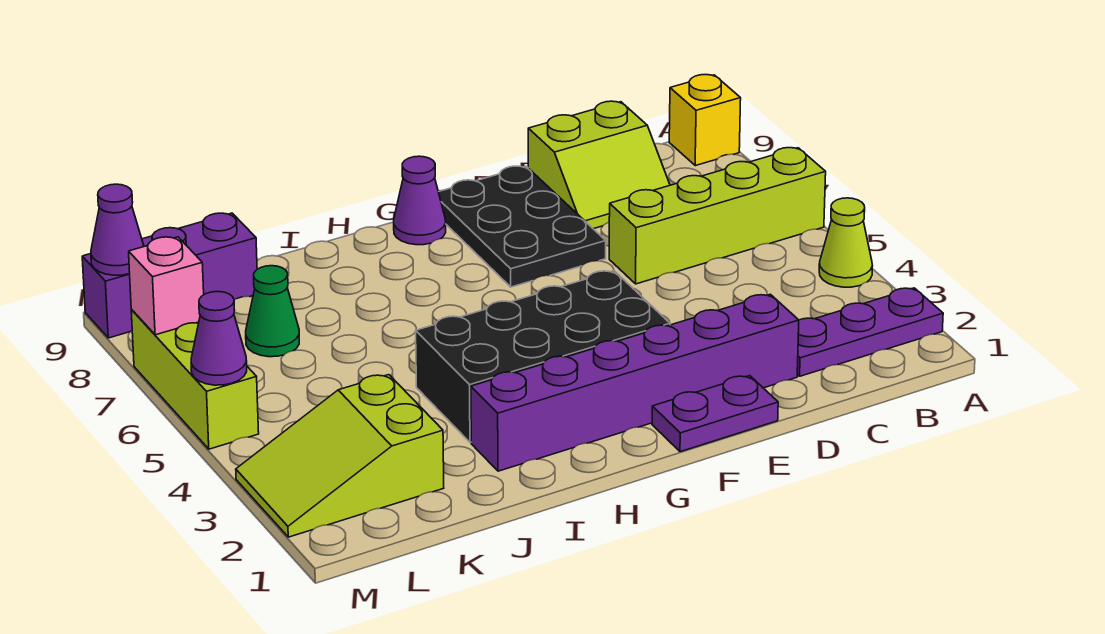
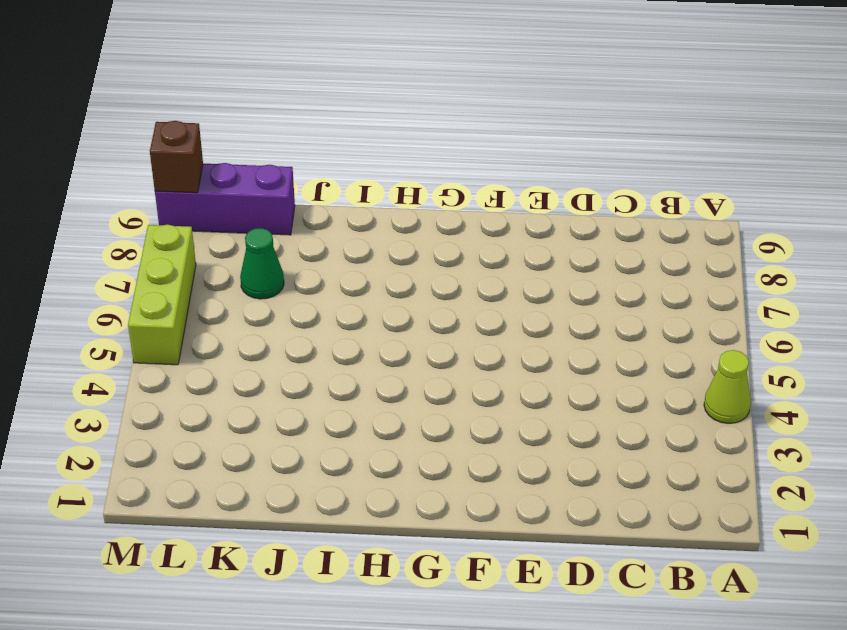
brown brick M9 level 2 -> purple cone M9 level 2
none -> purple plate A2:C2 level 1
none -> lime brick A6:D6 level 1
none -> yellow brick A9 level 1

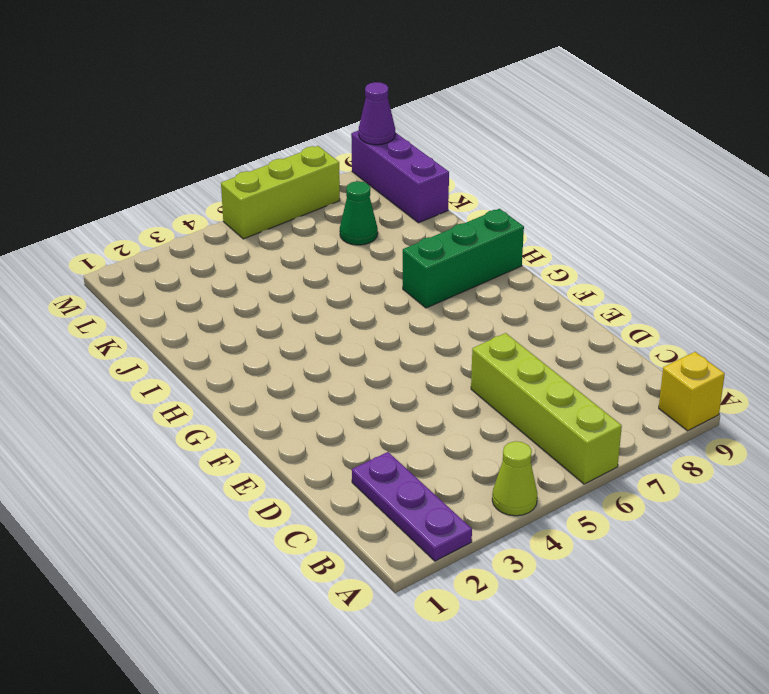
green brick H7:H9 level 1 -> none
none -> lime slope C8:D9 level 1 top 9
none -> purple brick D2:I2 level 1
none -> purple plate E1:F1 level 1

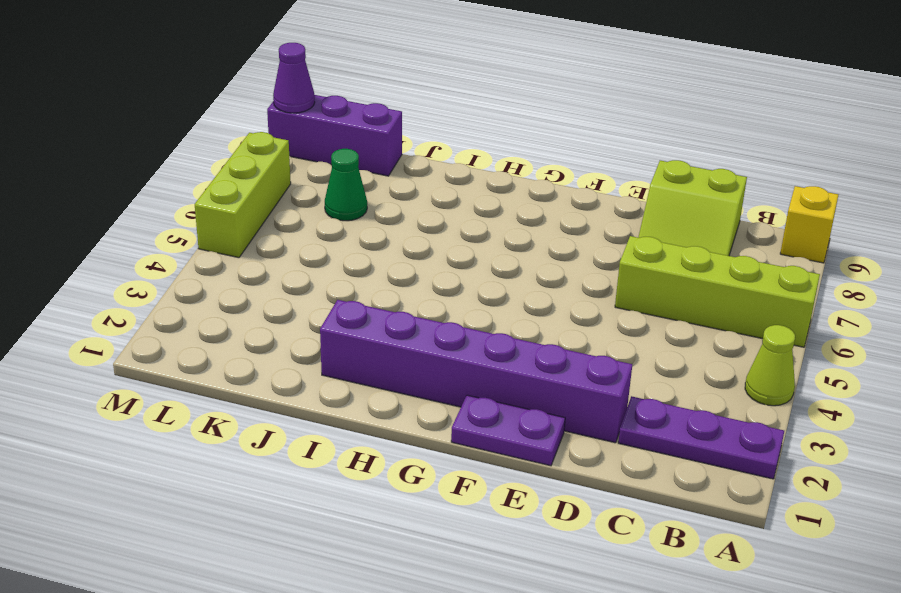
none -> black plate E7:F9 level 1
none -> black brick F3:I4 level 1
none -> purple cone G9 level 1

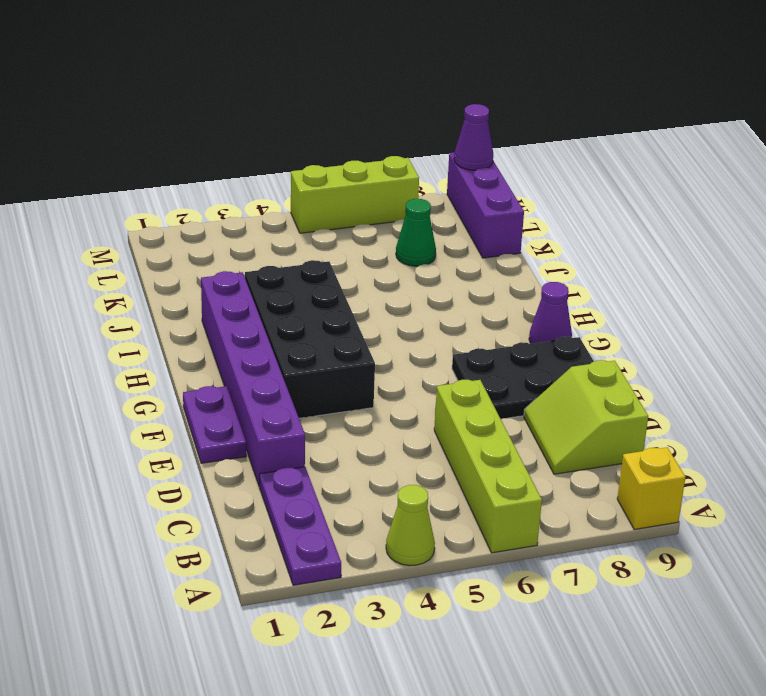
none -> lime slope K2:M3 level 1 top K
none -> purple cone M5 level 2
none -> pink brick M7 level 2

